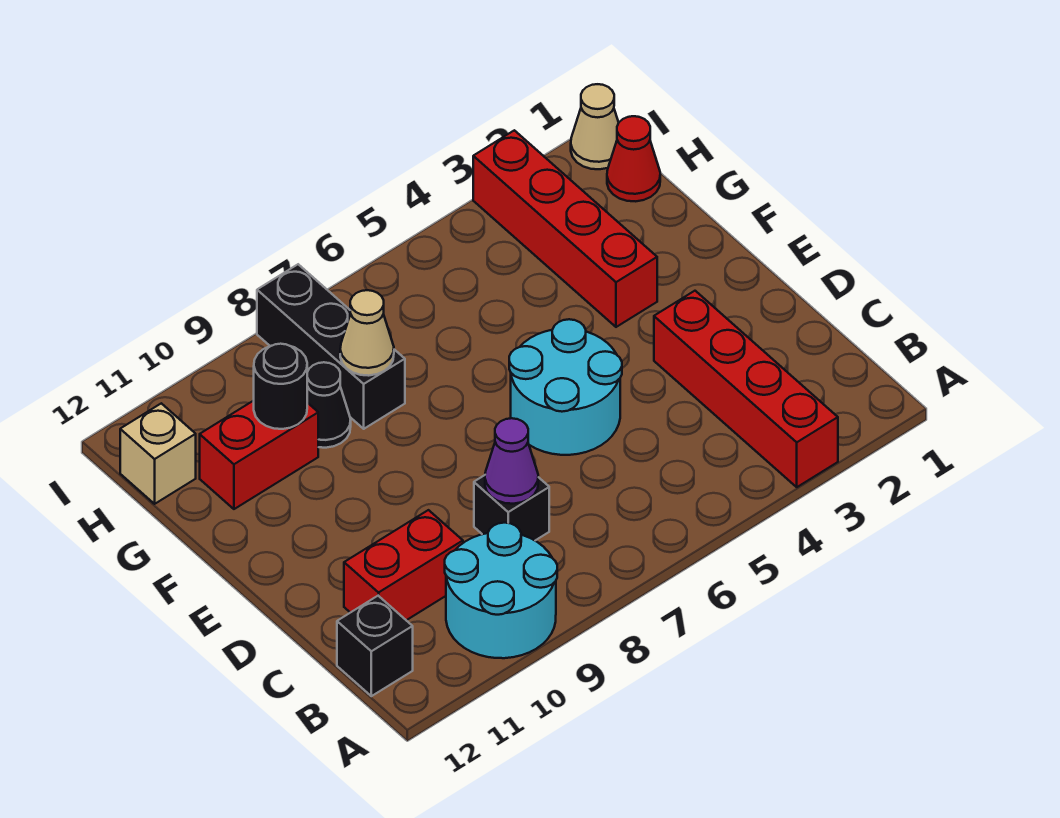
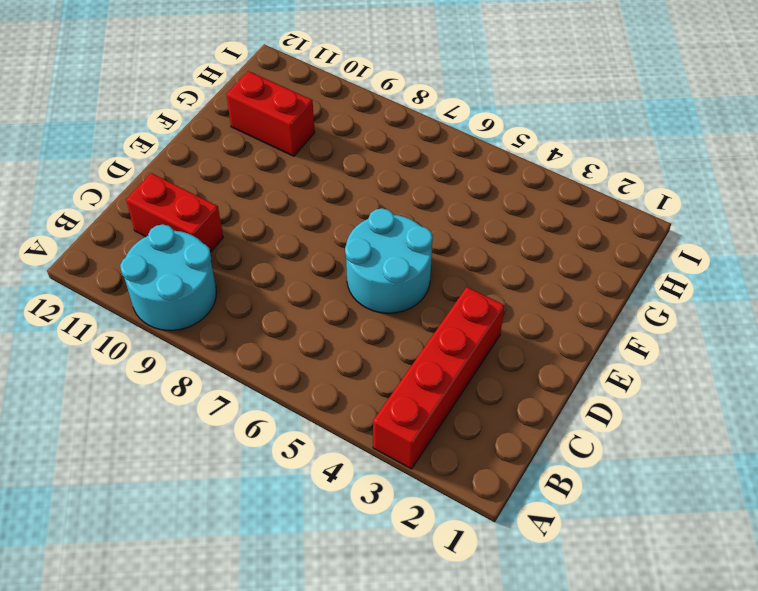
none -> black brick B12 level 1
none -> black brick C8 level 1
none -> red brick F3:I3 level 1

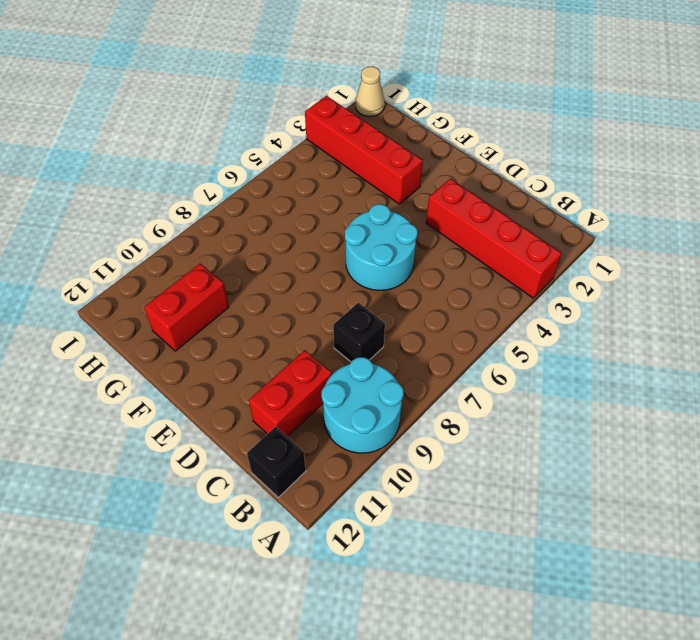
none -> black brick G8:I8 level 1
none -> black cone G9 level 1
none -> red cone H1 level 1

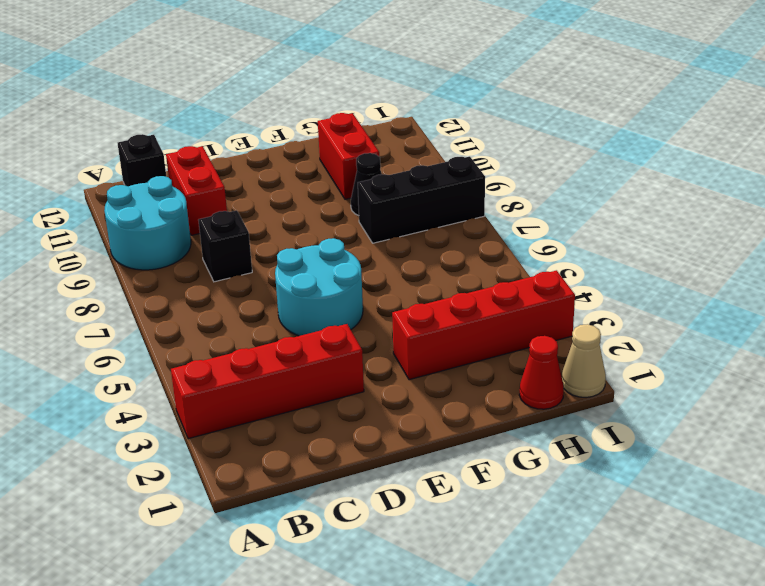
none -> tan brick H12 level 1
none -> purple cone C8 level 2
none -> tan cone G8 level 2

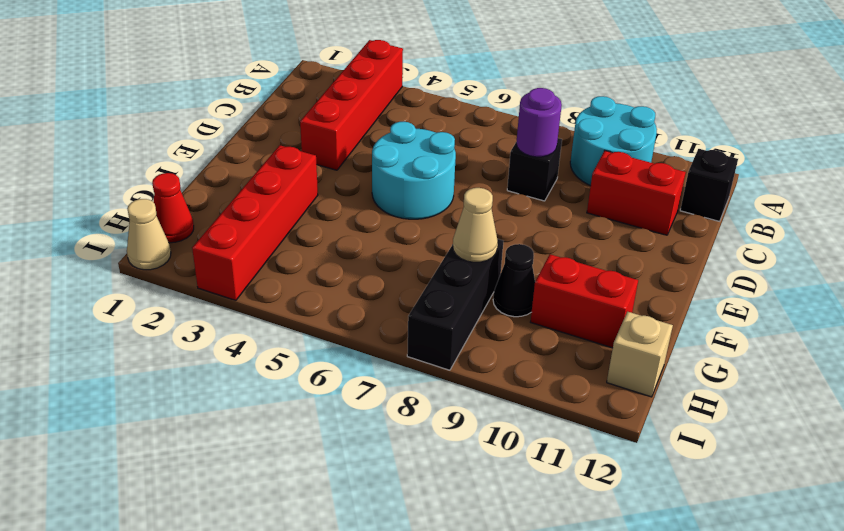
purple round brick C8 level 2 -> purple cone C8 level 2
none -> black round brick G10 level 2

